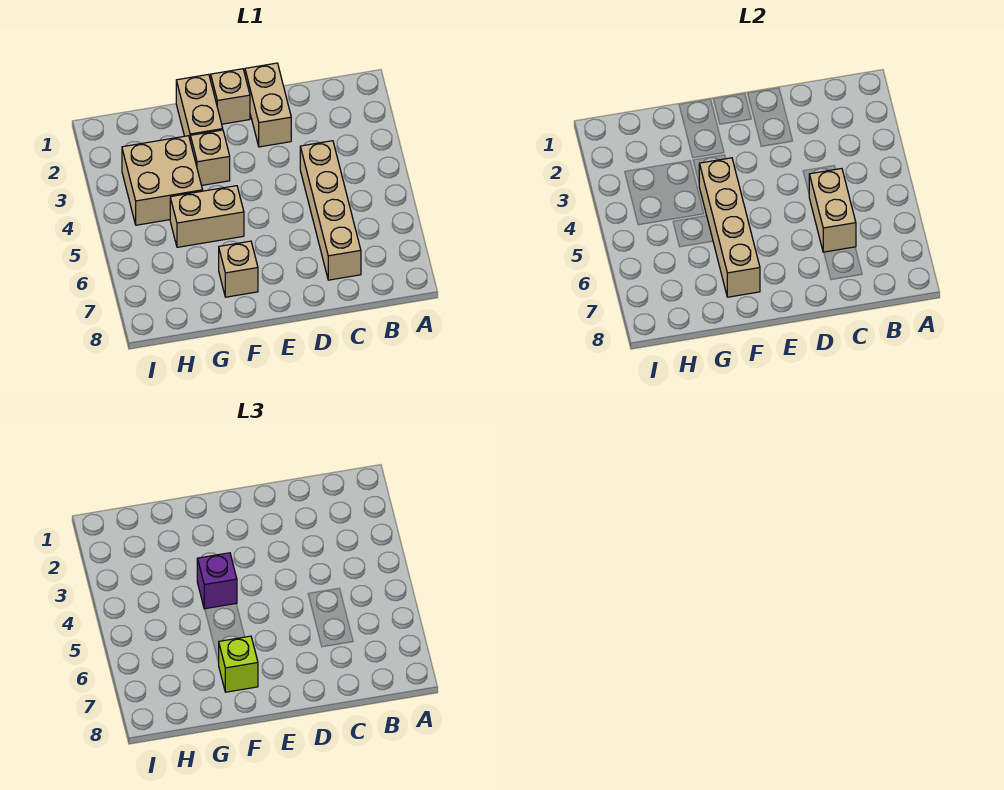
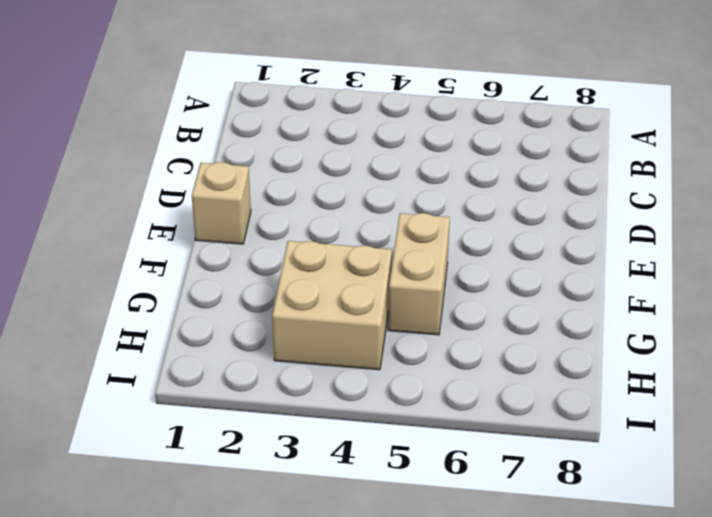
none -> tan brick C4:C7 level 1
none -> tan brick D1:D2 level 1
none -> tan brick F1:F2 level 1

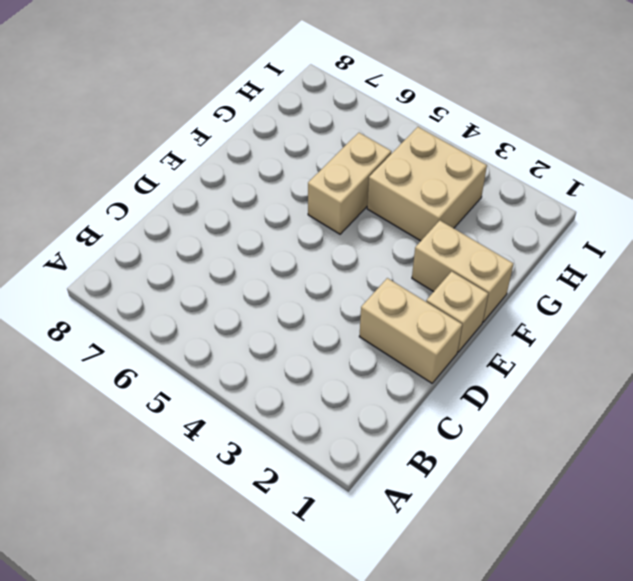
none -> tan brick C4:C7 level 1
none -> tan brick F3 level 1
none -> tan brick F7 level 1

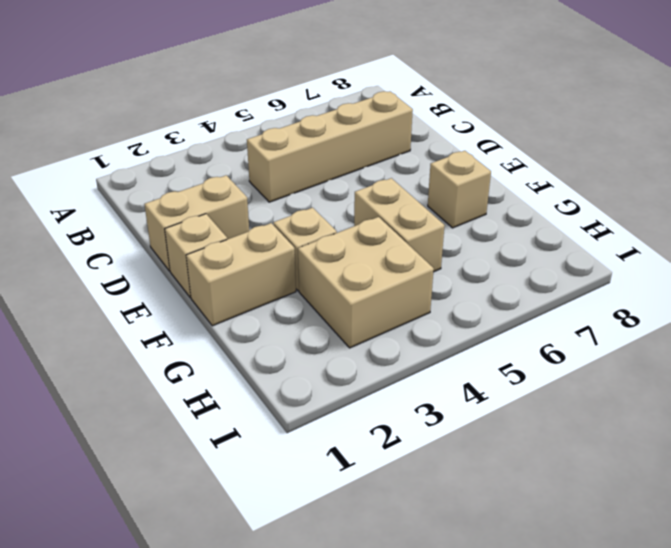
none -> tan brick C5:C6 level 2
none -> tan brick F4:F7 level 2
none -> purple brick F4 level 3

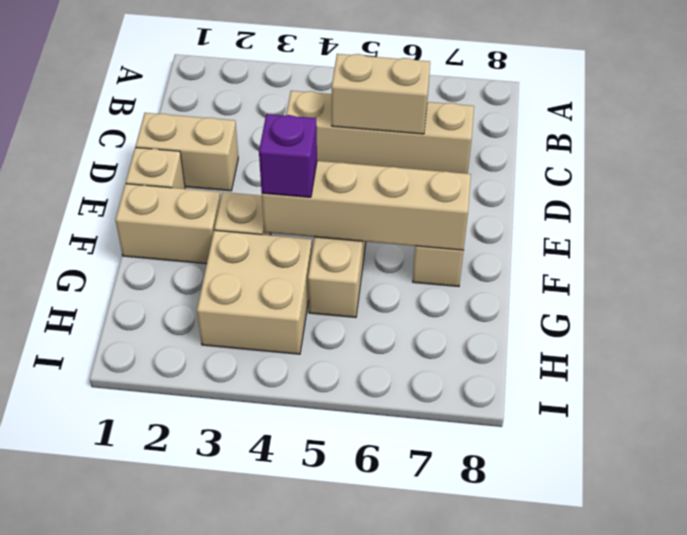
none -> lime brick F7 level 3

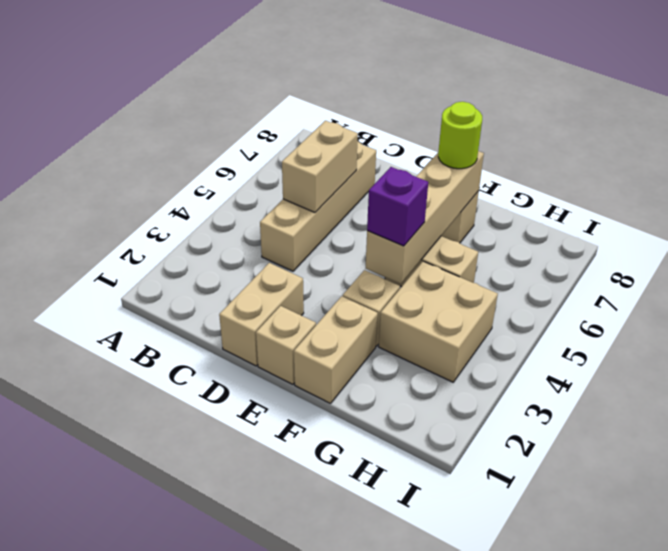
lime round brick F7 level 3 -> lime brick F7 level 3

